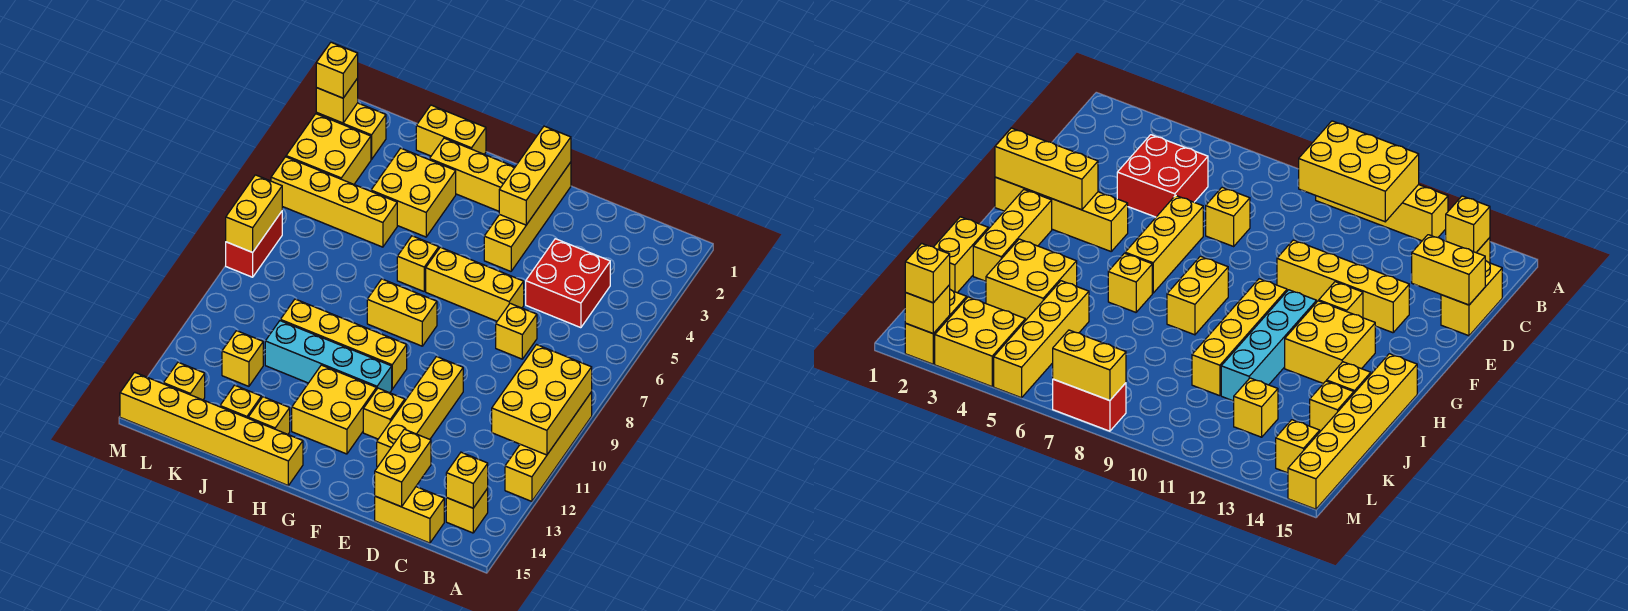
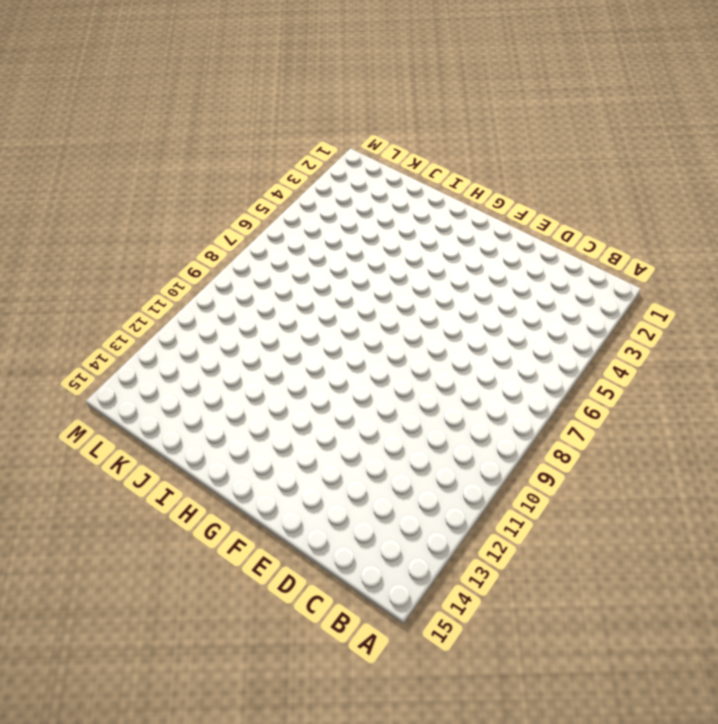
none -> yellow brick A9:A12 level 1
none -> yellow brick B14 level 1
none -> red brick C4:D5 level 1
none -> yellow brick C15:D15 level 1

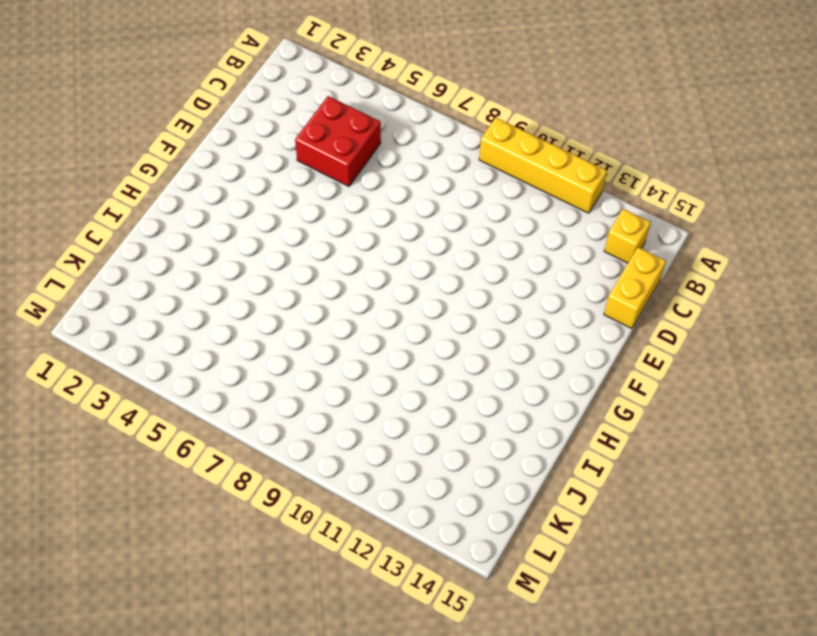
none -> yellow brick D7 level 1
none -> yellow brick E6:G6 level 1
none -> yellow brick E10:E13 level 1
none -> yellow brick F1:F4 level 1

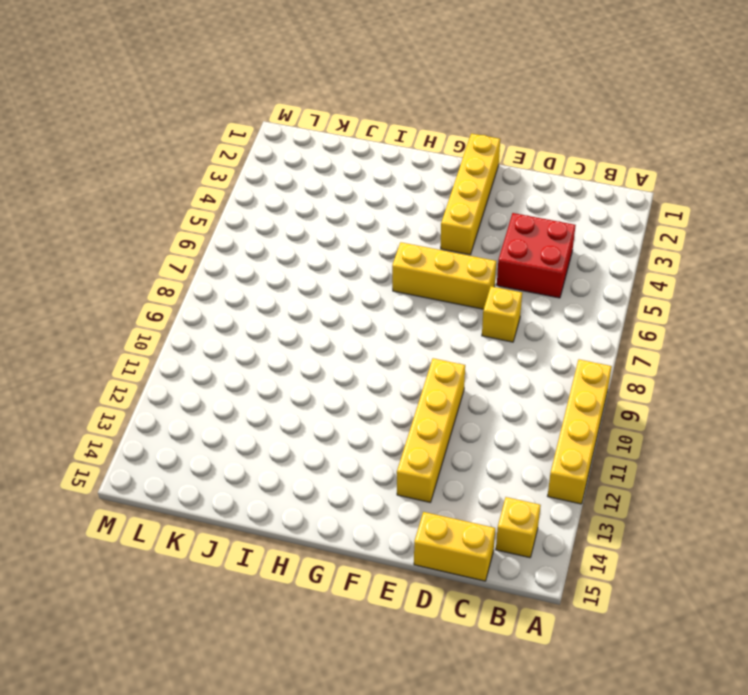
none -> yellow brick F12 level 1
none -> yellow brick G2:I2 level 1
none -> yellow brick G8:H8 level 1
none -> yellow brick G10:J10 level 1

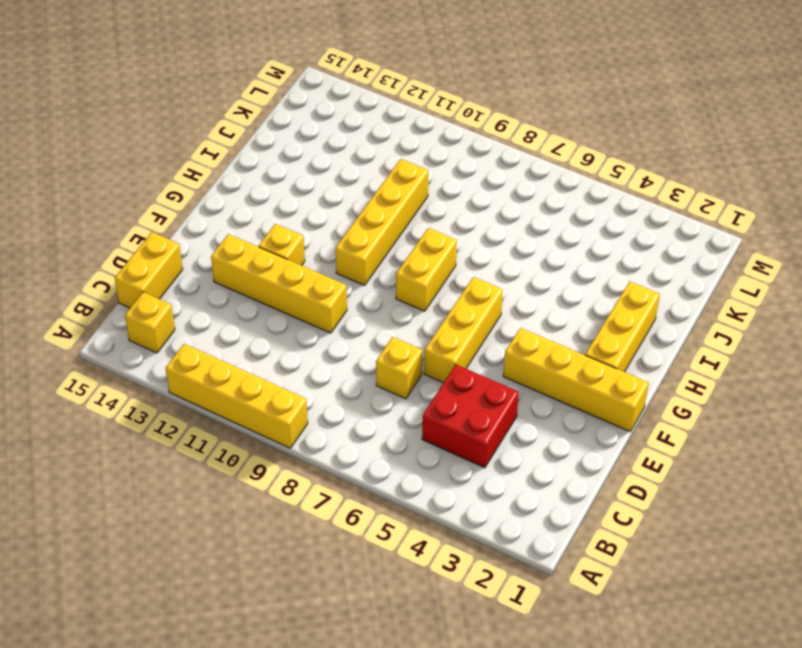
none -> cyan brick G11:J11 level 1
none -> yellow brick G12:H13 level 1
none -> yellow brick H6 level 1
none -> yellow brick H15:M15 level 1

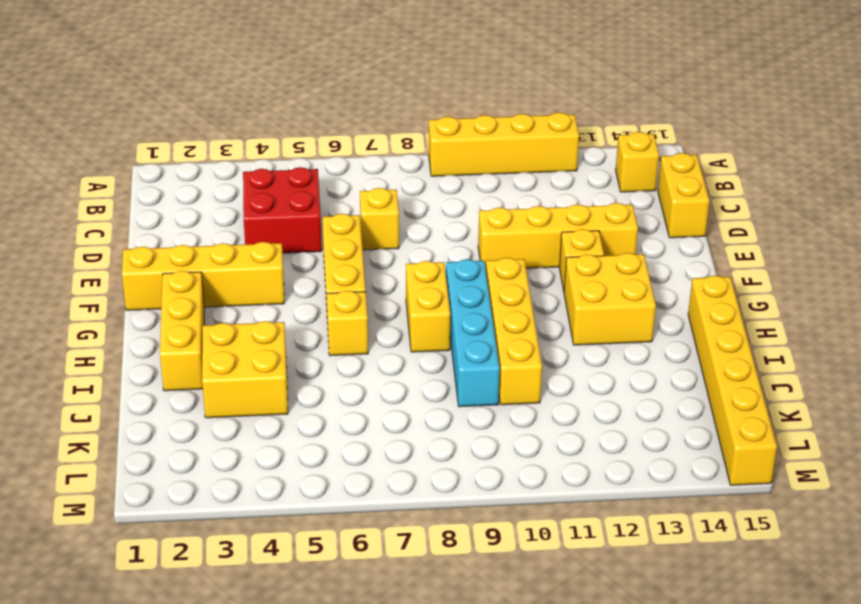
cyan brick G9:J9 level 1 -> cyan brick G11:J11 level 1
none -> yellow brick I1:J1 level 1
none -> yellow brick I14 level 1
none -> yellow brick J5:M5 level 1
none -> yellow brick J14 level 1

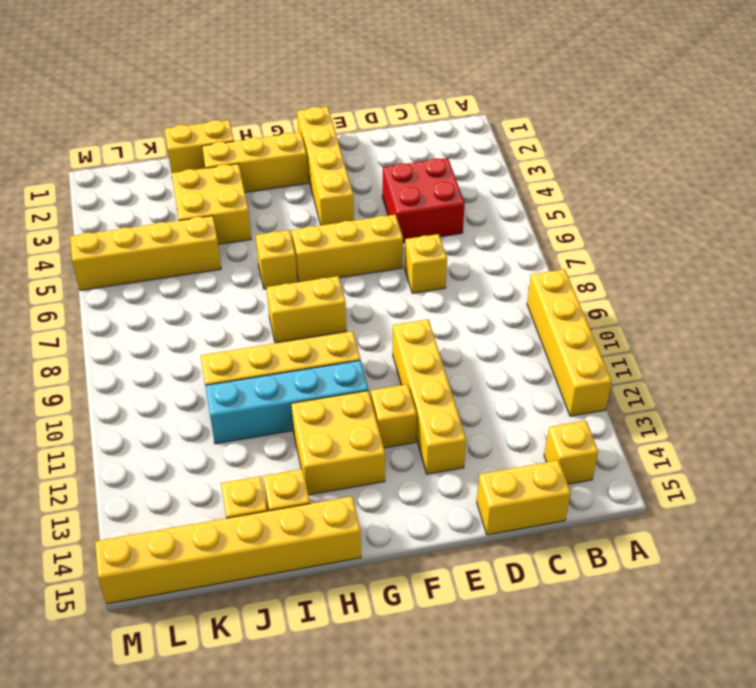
none -> yellow brick K12 level 1
none -> yellow brick L2:M2 level 1
none -> yellow brick L3:M4 level 1
none -> yellow brick L14 level 1

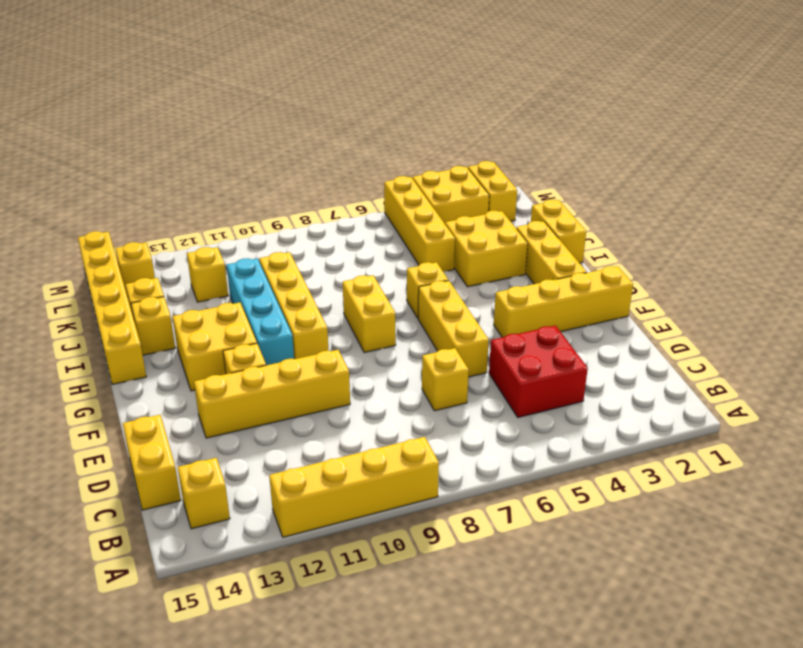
none -> red brick M7:M8 level 1
none -> yellow brick A9:B11 level 2
none -> yellow brick B14 level 2
none -> yellow brick D14:D15 level 2

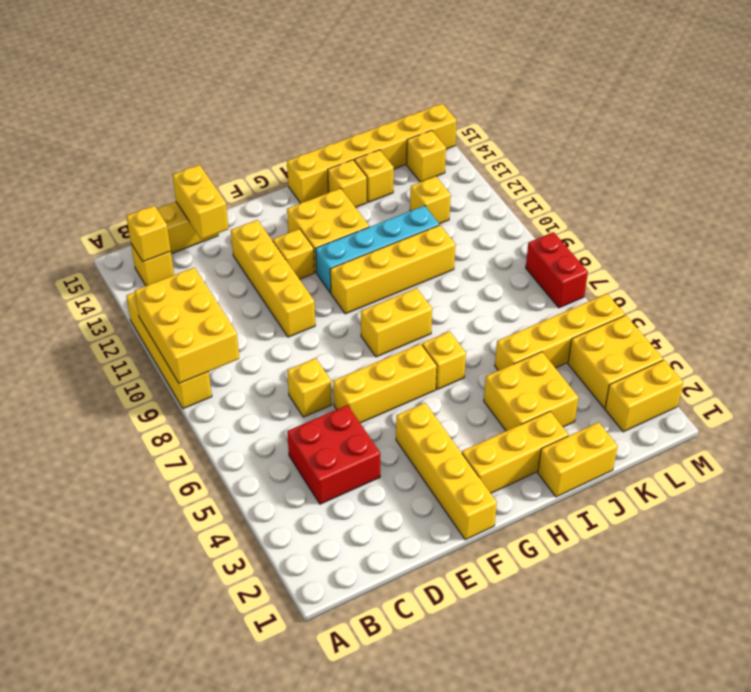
none -> yellow brick F1:F3 level 2
none -> yellow brick M2 level 2
none -> yellow brick M7:M8 level 2
none -> yellow brick M2 level 3

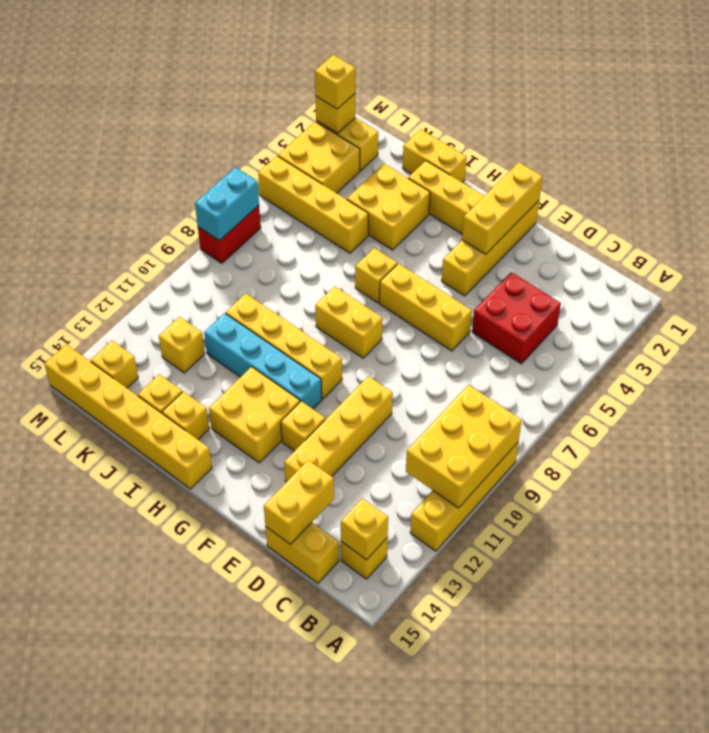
cyan brick M7:M8 level 2 -> yellow brick M7:M8 level 2
none -> yellow brick D7 level 1

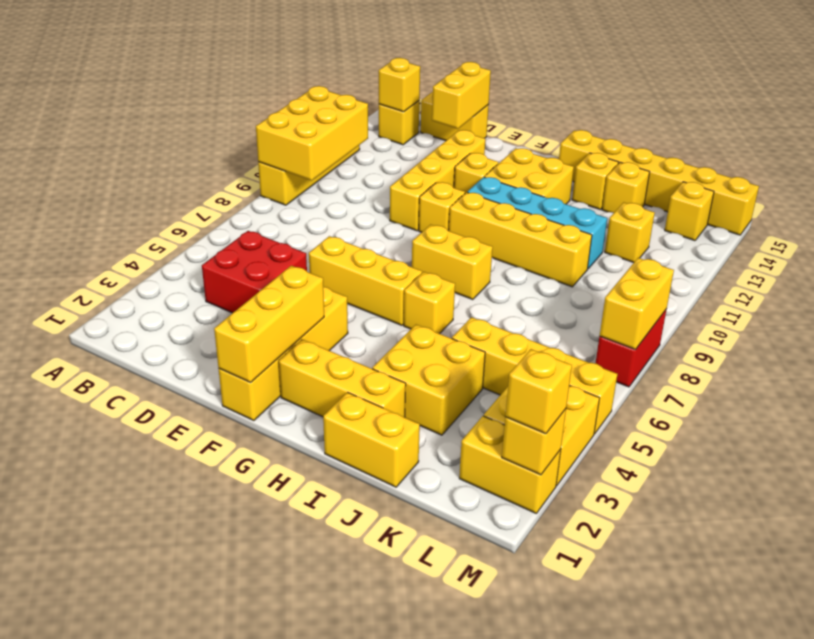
yellow brick F10 level 1 -> yellow brick D7 level 1

